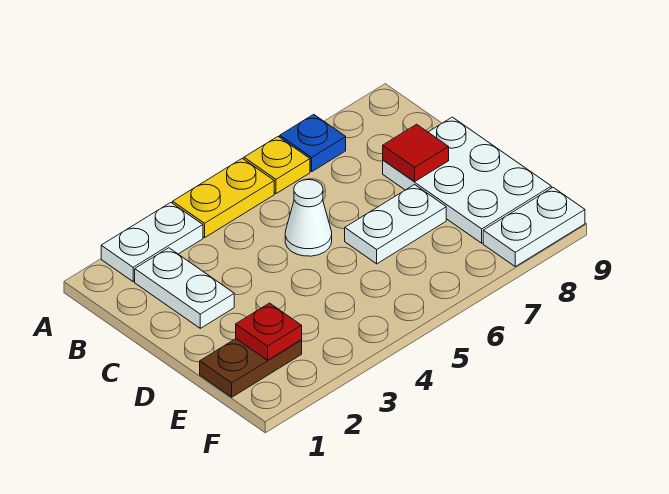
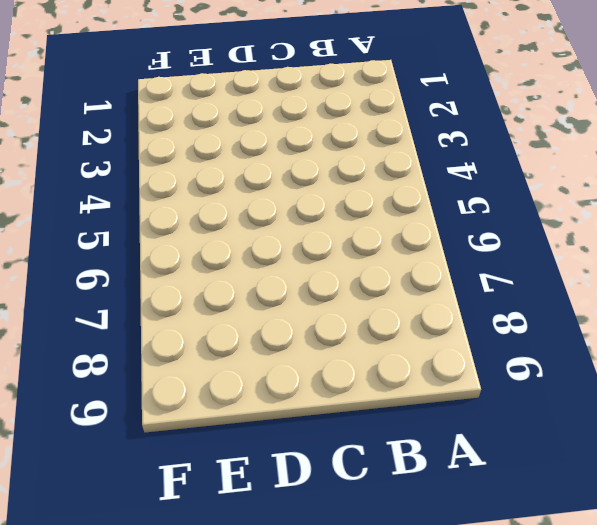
none -> white plate A2:A3 level 1
none -> yellow plate A4:A5 level 1
none -> yellow plate A6 level 1

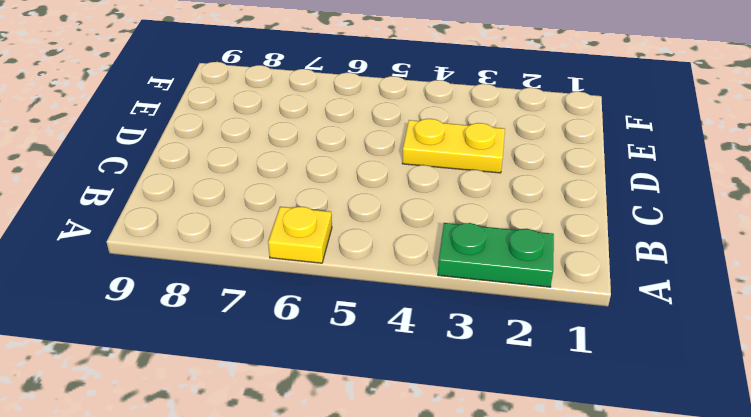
green plate A2:A3 level 1 -> white plate A2:A3 level 1
yellow plate D3:D4 level 1 -> yellow plate A4:A5 level 1
none -> blue plate A7 level 1
none -> white plate B2:C2 level 1
none -> white cone C5 level 1

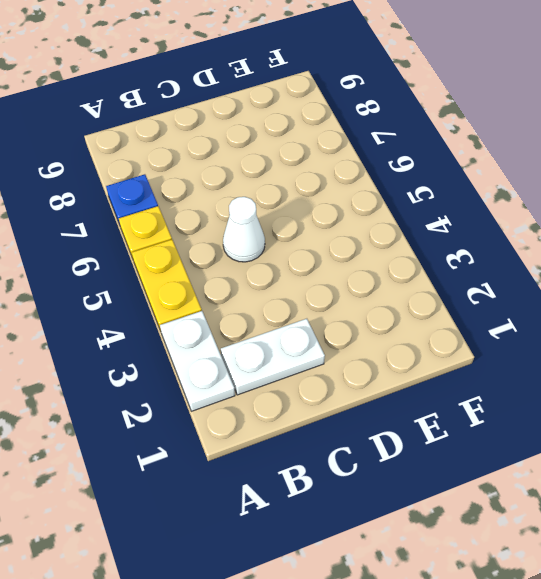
none -> white plate C8:E9 level 1
none -> white plate D6:D7 level 1
none -> brown plate E1:E2 level 1

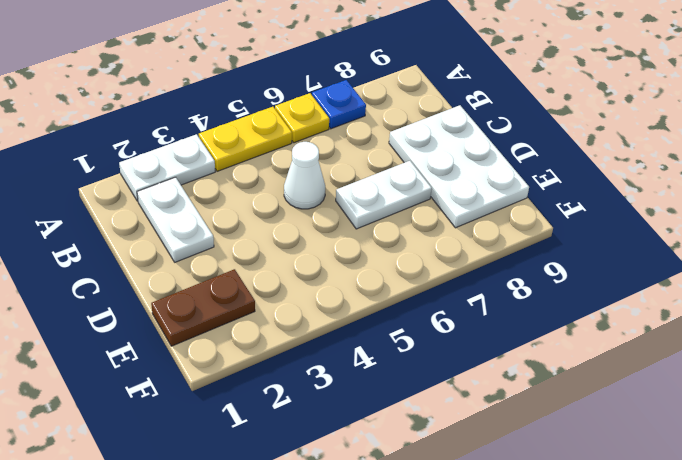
none -> white plate F8:F9 level 1
none -> red tile C8 level 2
none -> red plate E2 level 2

